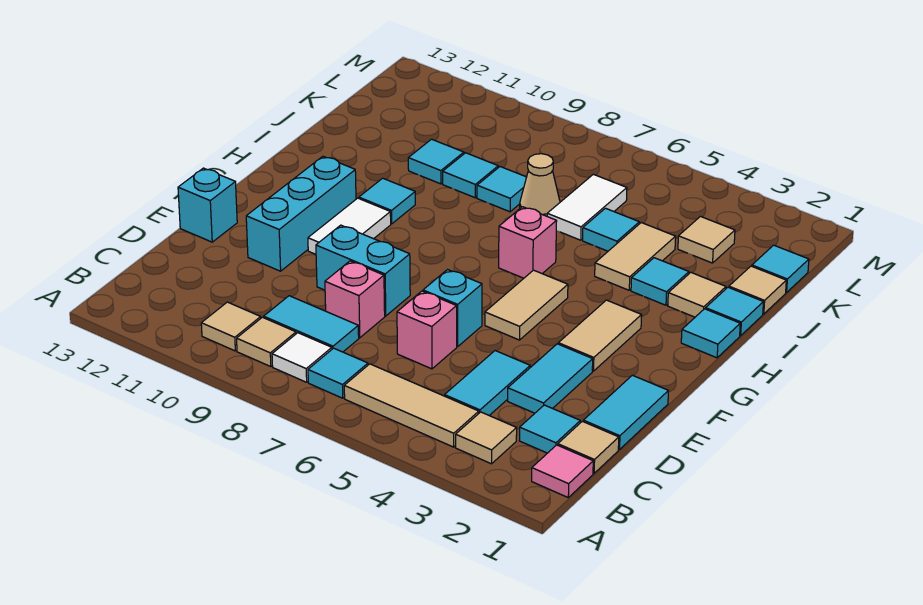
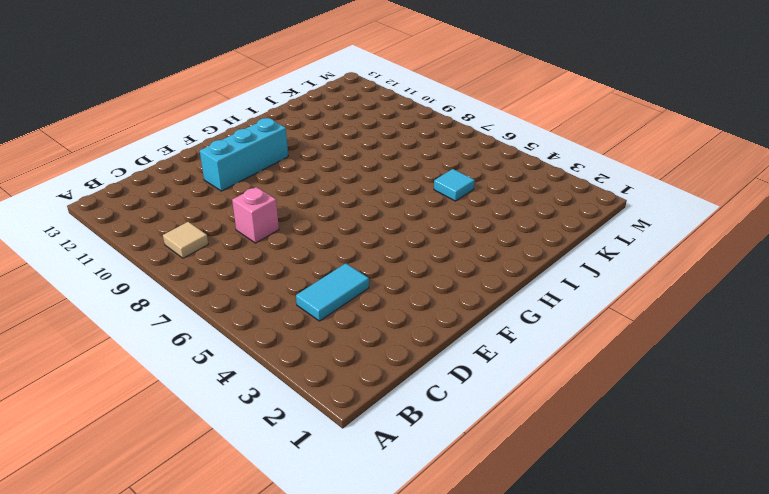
none -> pink tile B1 level 1
none -> tan tile B3 level 1
none -> tan tile B4:B6 level 1
none -> cyan tile B7 level 1

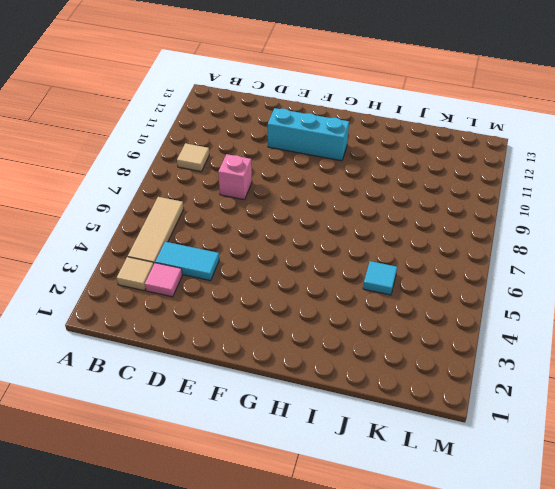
pink tile C3 level 1 -> pink tile B1 level 1
none -> cyan tile B7 level 1
none -> white tile B8 level 1
none -> tan tile B10 level 1
none -> tan tile C1 level 1

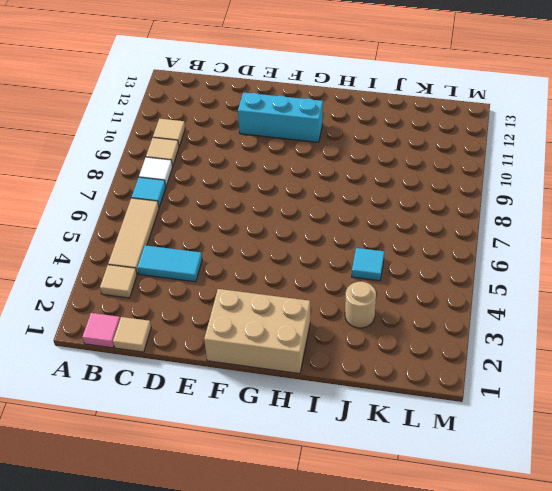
tan brick F1:H2 level 1 -> cyan tile H1 level 1
tan round brick J3 level 1 -> none
none -> cyan tile C2 level 1
none -> cyan tile C8:C9 level 1
none -> cyan tile D1:E1 level 1
none -> cyan tile D3:E3 level 1

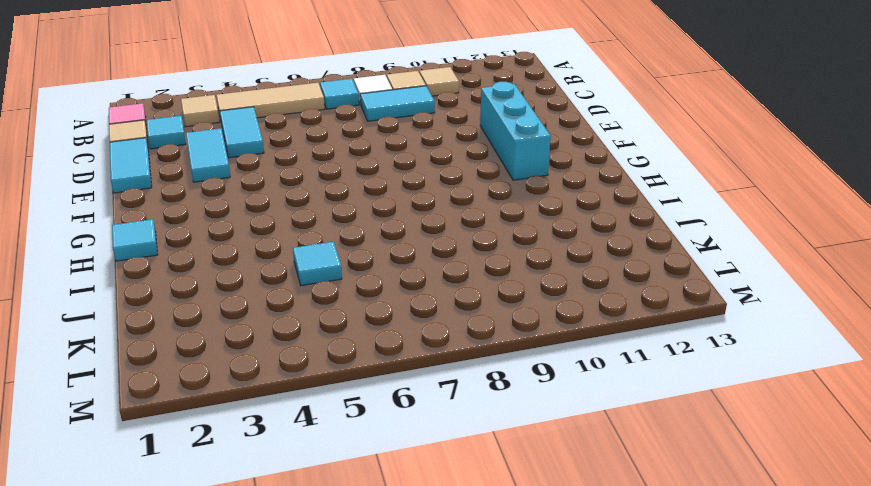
none -> pink brick D6 level 1
none -> pink brick D8 level 1
none -> cyan brick E6 level 1
none -> cyan brick E8:E9 level 1

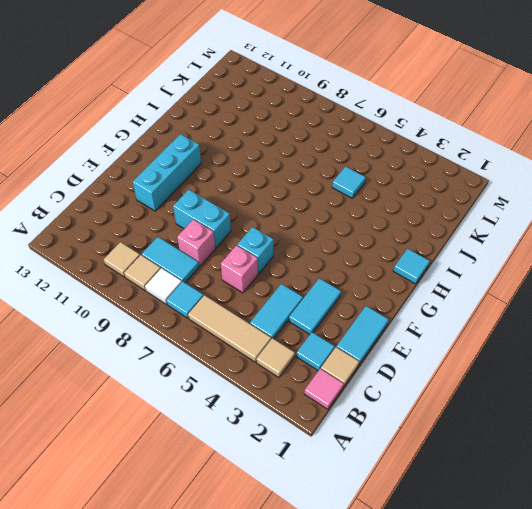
none -> cyan brick E13 level 1
none -> tan tile F3:G3 level 1
none -> tan tile F5:G5 level 1
none -> white tile F10:G10 level 1

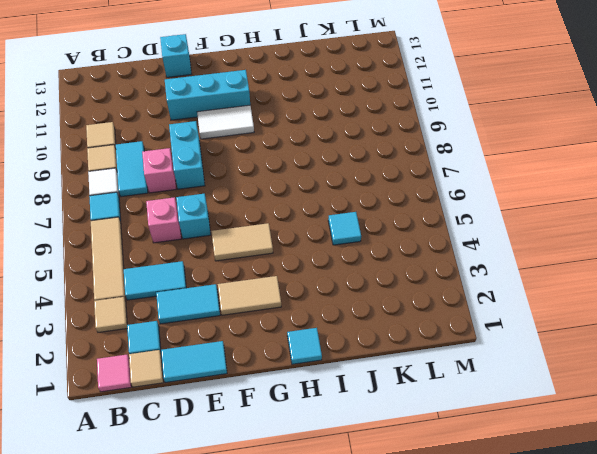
none -> pink brick H6 level 1
none -> cyan tile H10 level 1
none -> cyan tile I1 level 1
none -> tan tile I2 level 1

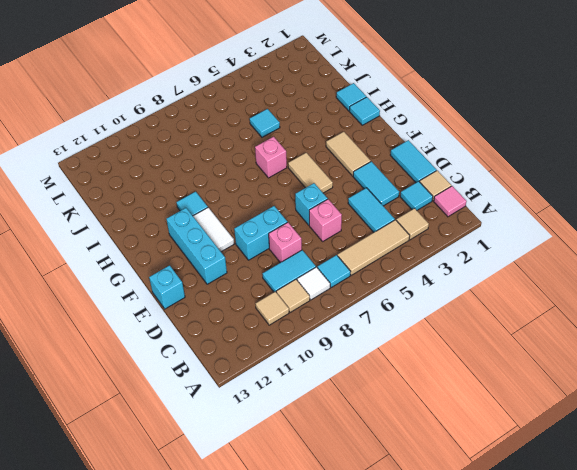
none -> tan tile I2 level 1
none -> cyan tile I3 level 1
none -> tan tile I4:J4 level 1
none -> tan tile J1 level 1

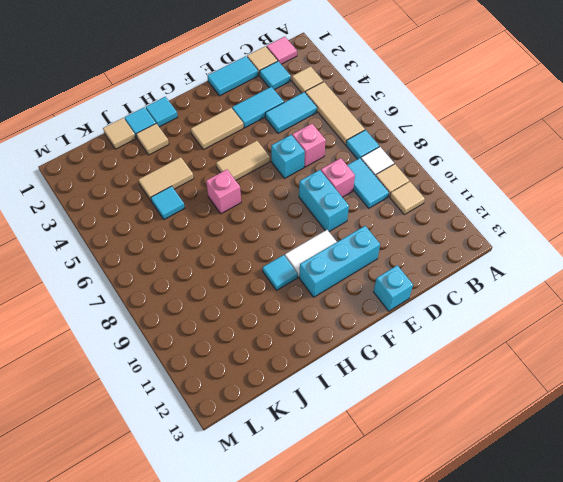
none -> cyan tile I3 level 1
none -> white tile J6:K6 level 1
none -> tan cone J7 level 1
none -> cyan tile J8 level 1

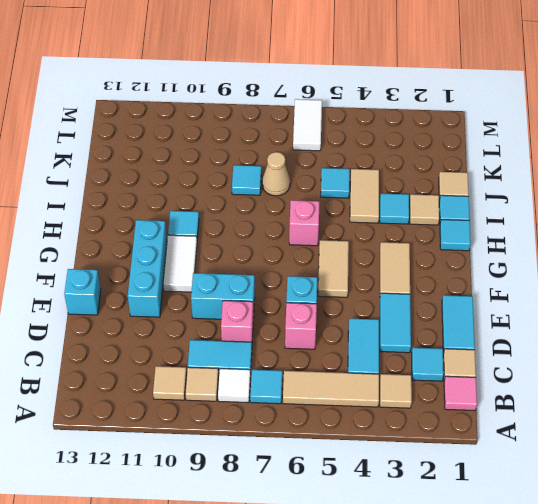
white tile L6:M6 level 1 -> white tile J6:K6 level 1
none -> cyan tile J9 level 1
none -> cyan tile J10 level 1
none -> cyan tile K1 level 1
none -> tan tile K3 level 1

